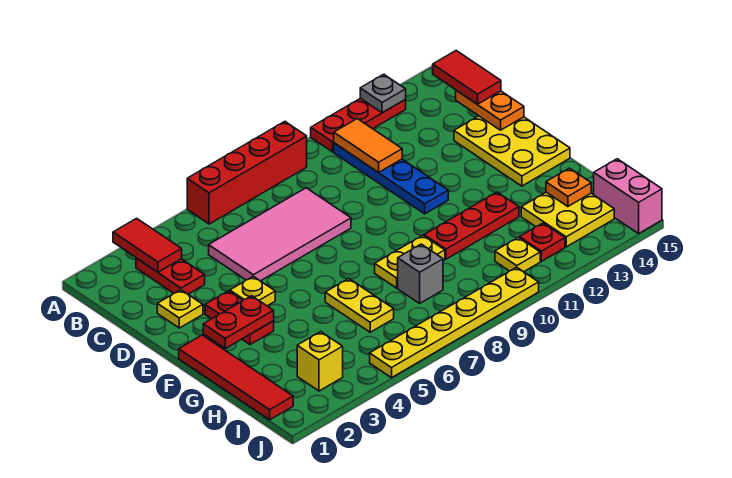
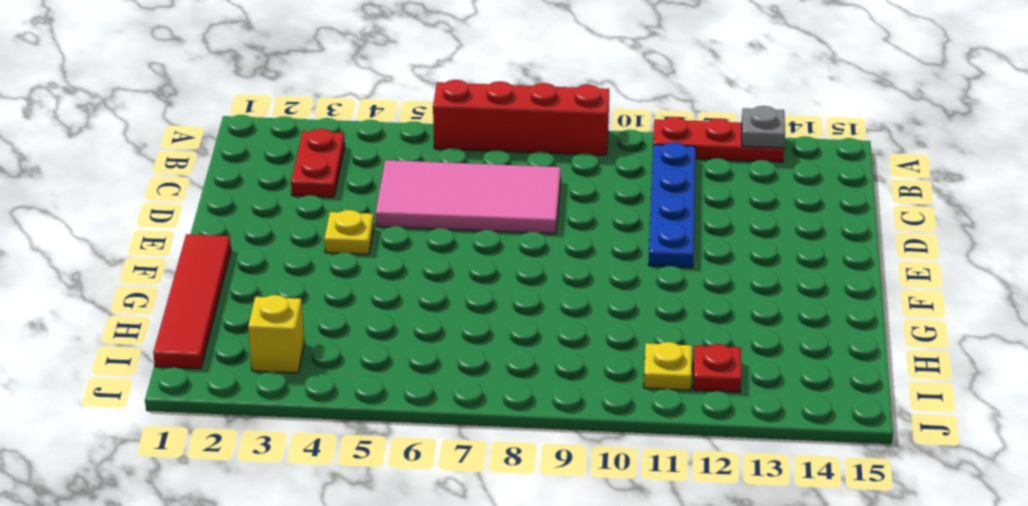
none -> yellow plate D2 level 1
none -> yellow plate D14:F15 level 1
none -> red plate E3:F3 level 1

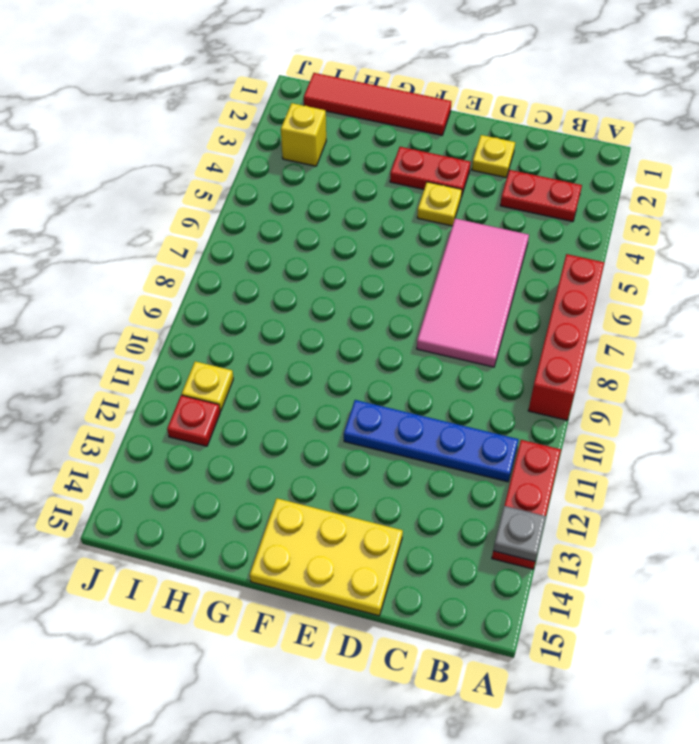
none -> yellow plate G6:H6 level 1
none -> yellow plate G8:G9 level 1
none -> red plate G10:G12 level 1

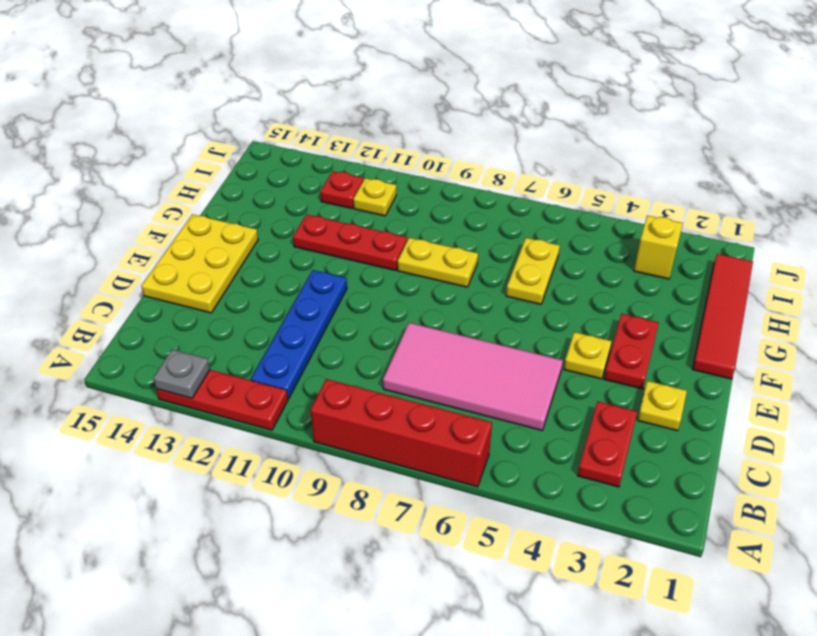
none -> grey brick H8 level 1
none -> yellow plate H13:I14 level 1
none -> pink brick I15:J15 level 1

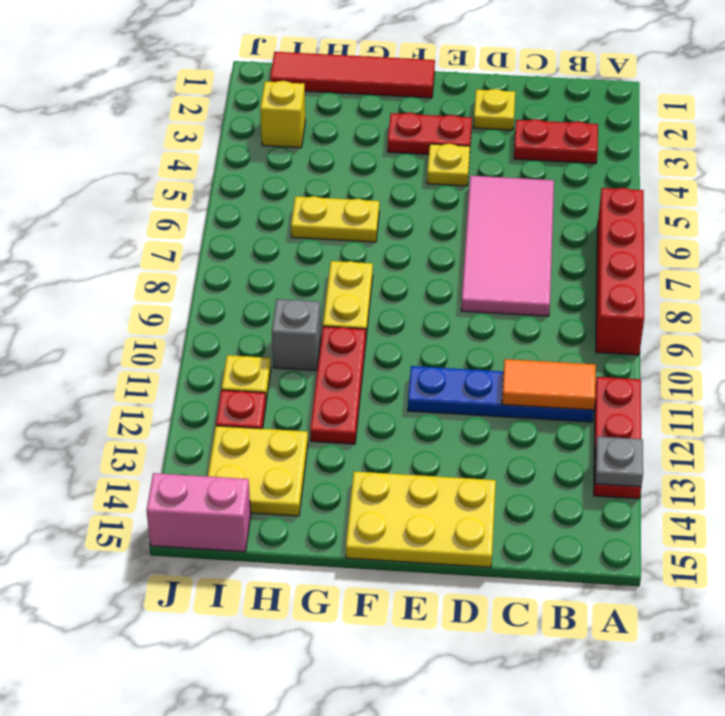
grey brick H10 level 1 -> grey brick H8 level 1
none -> yellow plate J5:J10 level 1
none -> red tile A3:B3 level 2
none -> orange plate C15:D15 level 2

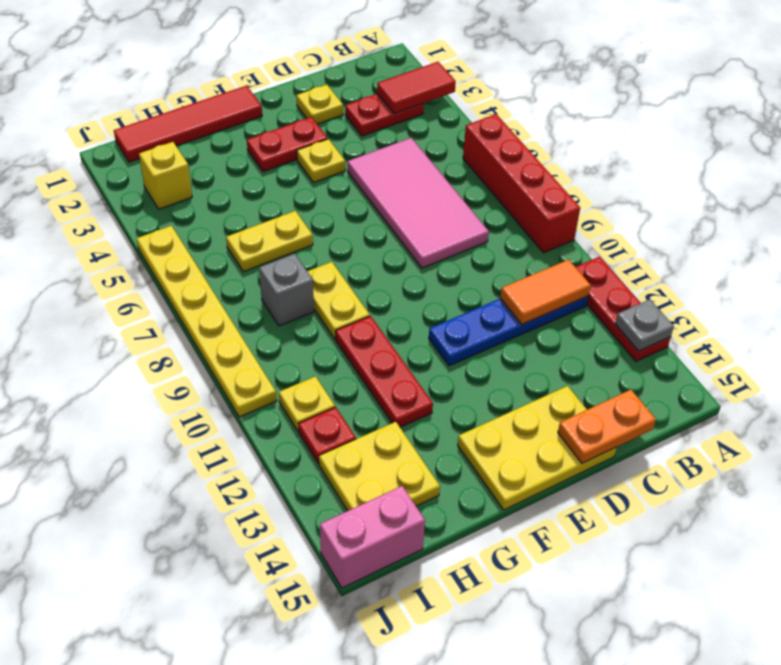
none -> red plate F2:F3 level 2
none -> orange plate H14 level 2
none -> red tile B15:C15 level 3

